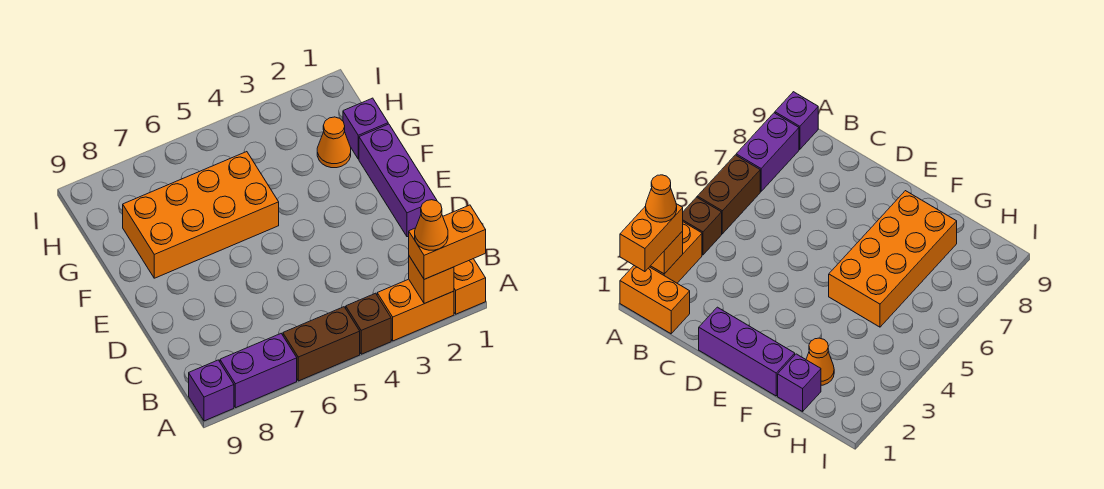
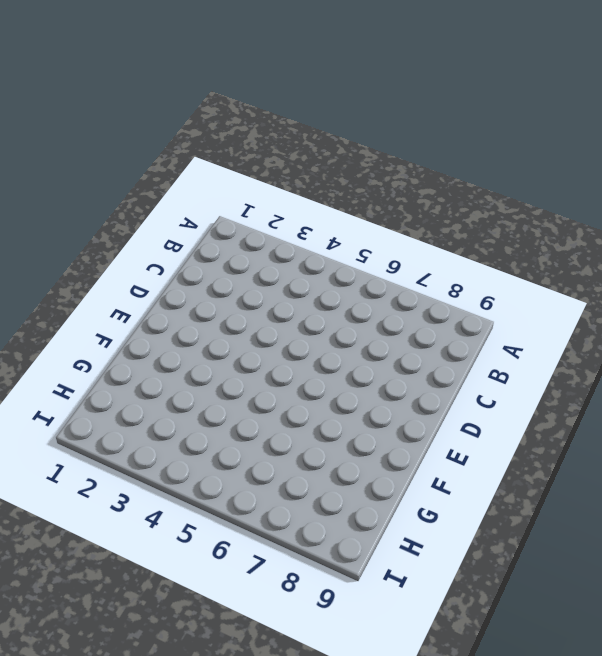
none -> orange brick A1:B1 level 1
none -> orange brick A2:A3 level 1
none -> brown brick A4 level 1

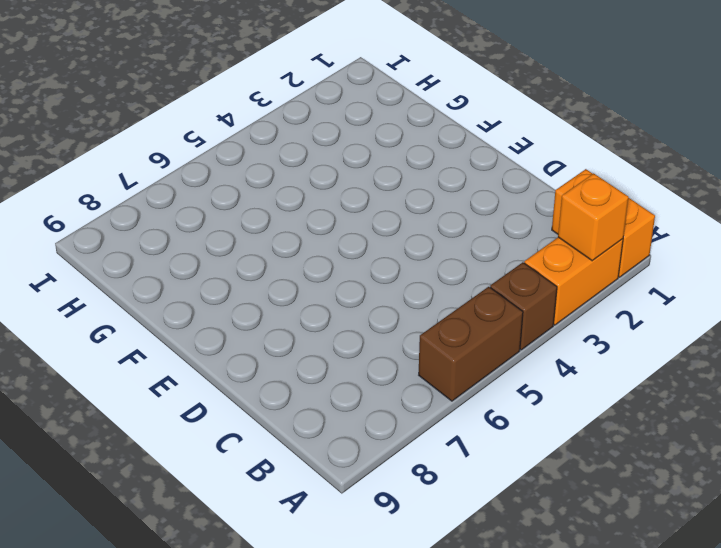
none -> purple brick A7:A8 level 1
none -> purple brick A9 level 1
none -> purple brick D1:F1 level 1

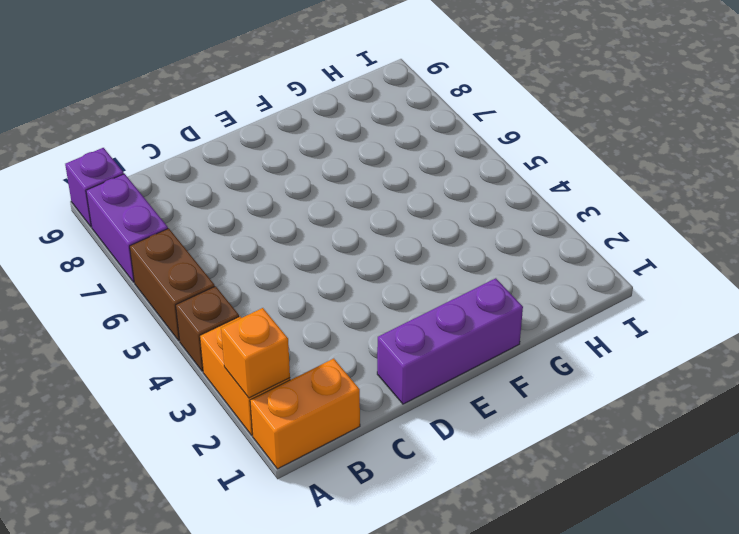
none -> orange brick F5:G8 level 1
none -> purple brick G1 level 1
none -> orange cone G2 level 1

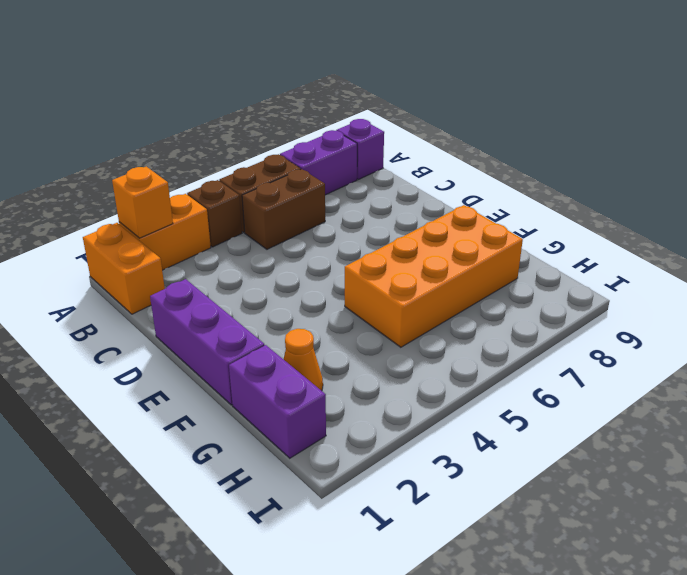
brown brick B5:B6 level 1 -> none
purple brick G1:H1 level 1 -> purple brick G1 level 1
none -> orange brick A1:A2 level 3
none -> orange cone A2 level 4

